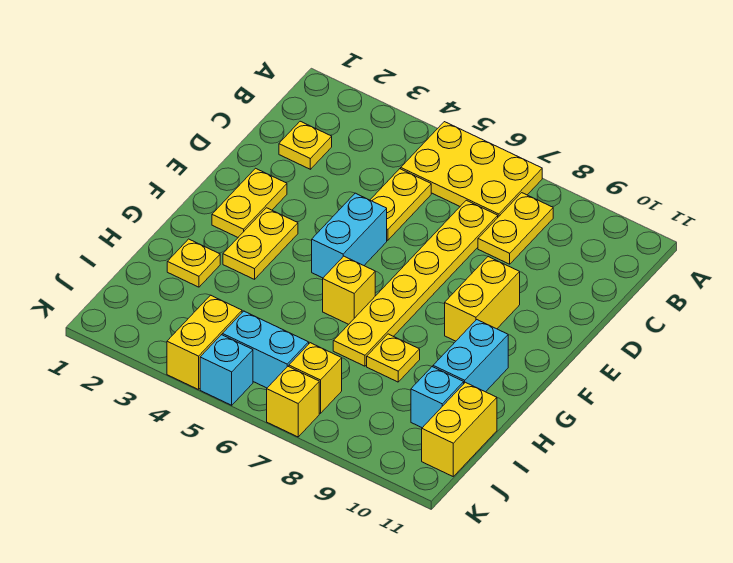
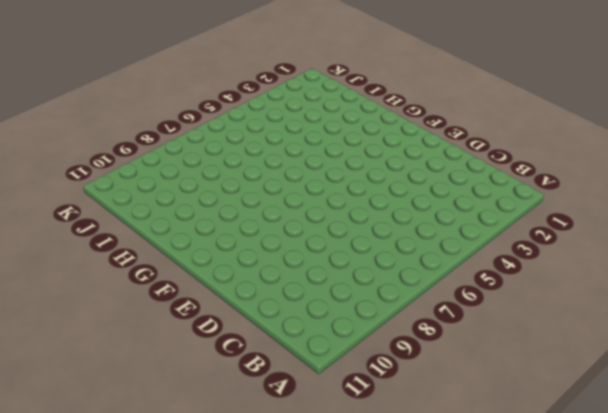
none -> yellow plate A5:B7 level 1
none -> yellow plate B8:C8 level 1
none -> yellow plate C2 level 1

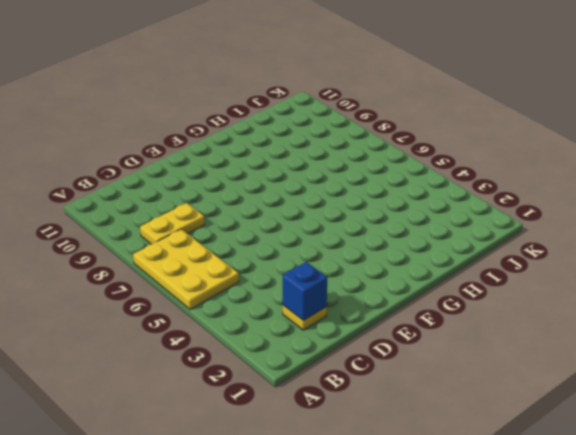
blue brick C2 level 2 -> none
none -> yellow plate C5:D5 level 1
none -> yellow plate C7:H7 level 1
none -> yellow plate E2:F2 level 1

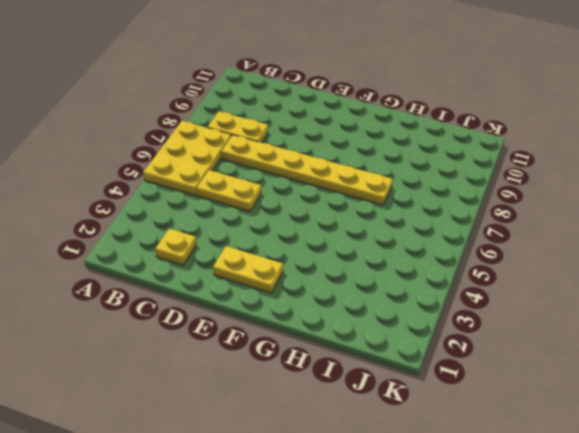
none -> cyan brick E5:F5 level 1
none -> yellow brick E9:F9 level 1
none -> yellow plate F3:G3 level 1

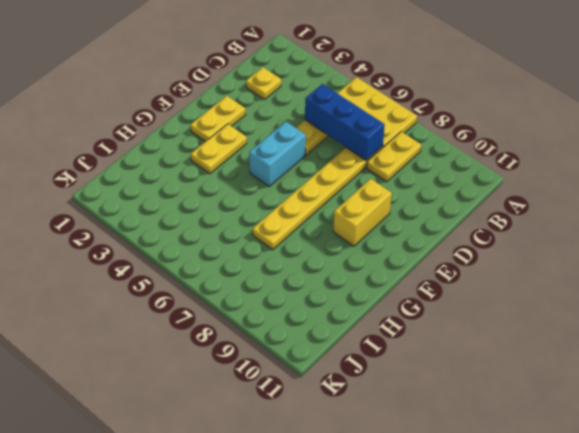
blue brick C5:C7 level 2 -> none
none -> yellow brick G6 level 1
none -> cyan brick G10:H10 level 1
none -> yellow plate H2 level 1

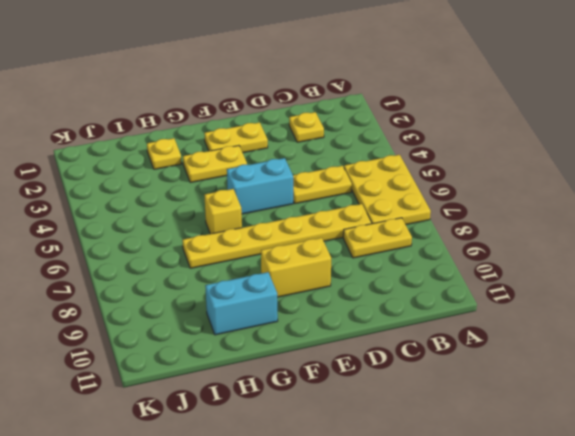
none -> yellow plate H8 level 1
none -> cyan brick I10 level 1
none -> yellow brick I11:J11 level 1

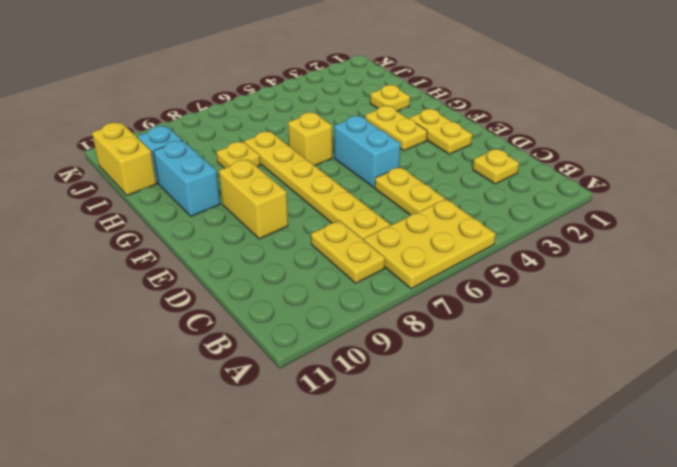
none -> yellow brick J4:K4 level 1
none -> cyan brick J5:J6 level 1
none -> yellow brick J7 level 1

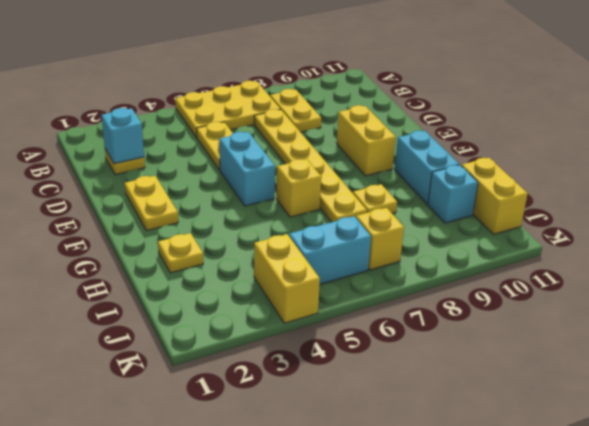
cyan brick C2 level 2 -> cyan brick K5 level 1
none -> yellow plate F3:G3 level 1
none -> yellow brick K7 level 1

